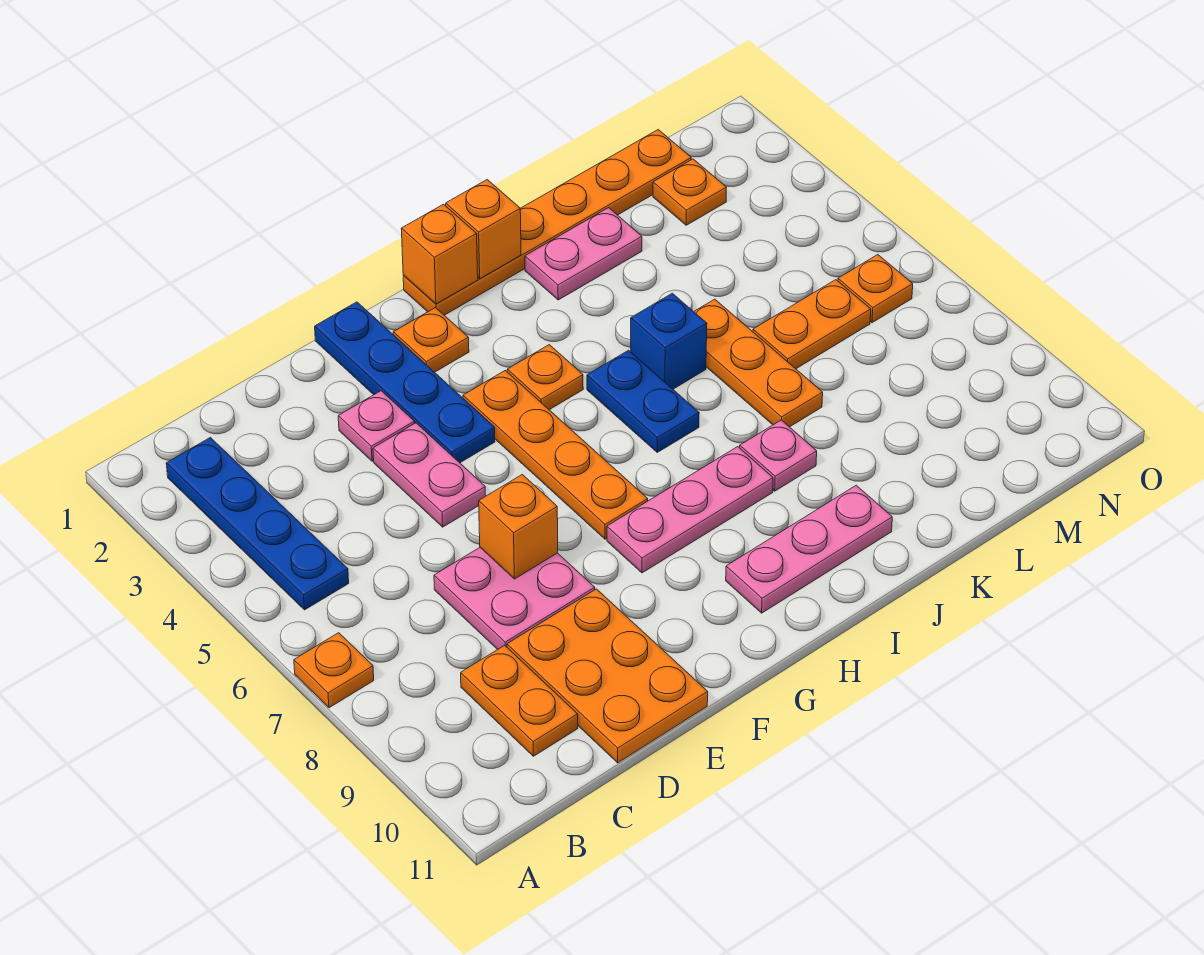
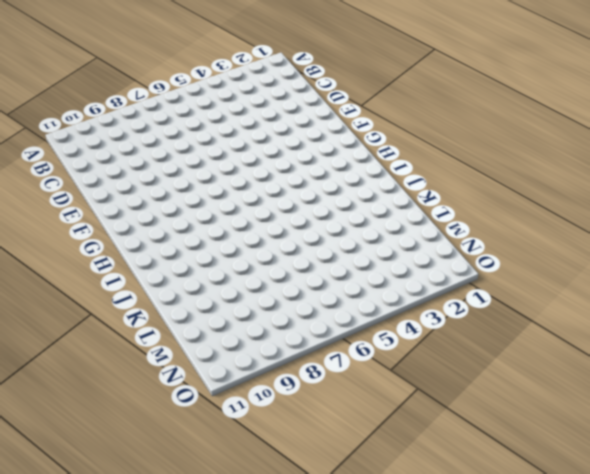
none -> orange plate A7 level 1
none -> blue plate B2:B5 level 1
none -> orange plate C9:C10 level 1

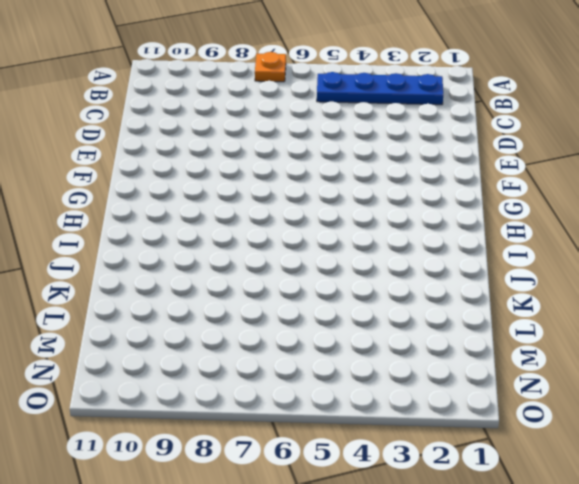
none -> orange plate C9:C10 level 1
none -> pink plate D7:E8 level 1
none -> orange plate D9:E11 level 1

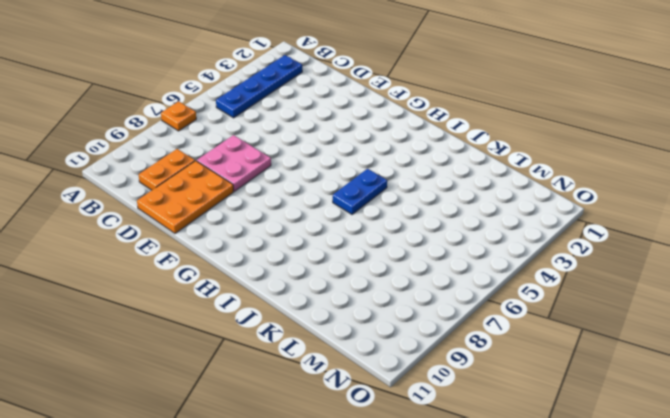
none -> pink plate E3 level 1
none -> pink plate E4:E5 level 1
none -> blue plate F1:F4 level 1

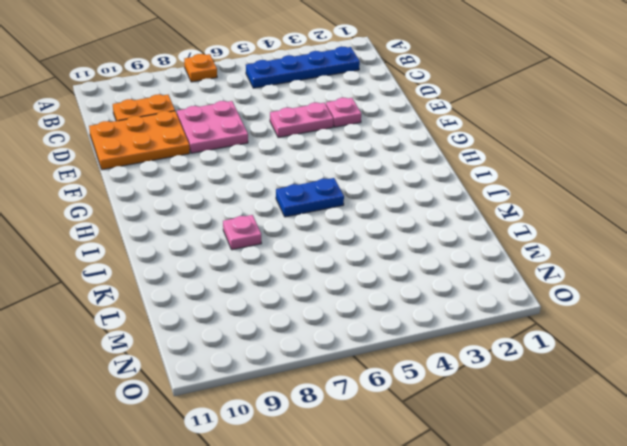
none -> blue plate F1:F4 level 1
none -> orange plate G2 level 1
none -> orange plate G4:G7 level 1

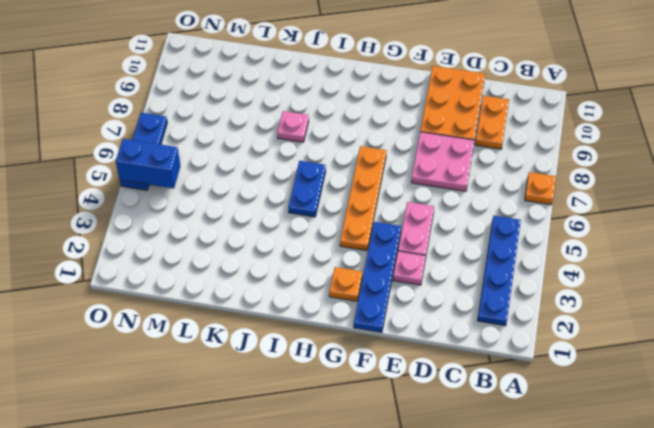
blue brick N5:O5 level 2 -> none
blue plate O5:O7 level 1 -> none
none -> pink plate G8:I8 level 1
none -> orange plate H1:M1 level 1
none -> orange plate H4 level 1

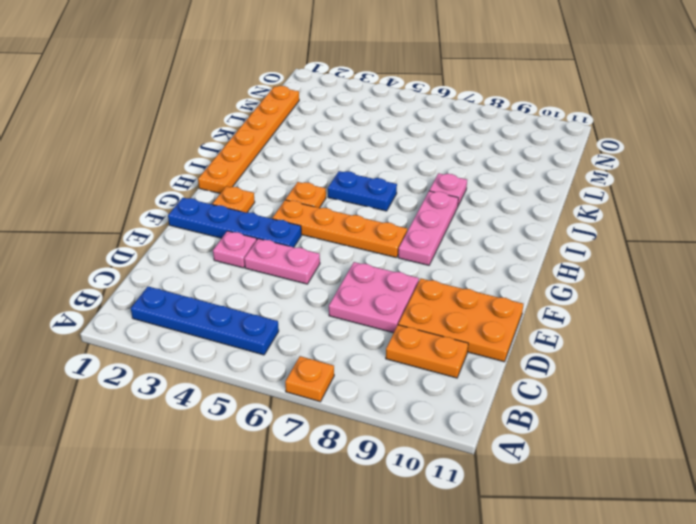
none -> pink plate H10:J10 level 1
none -> pink plate J2:K2 level 1
none -> blue brick J5 level 1

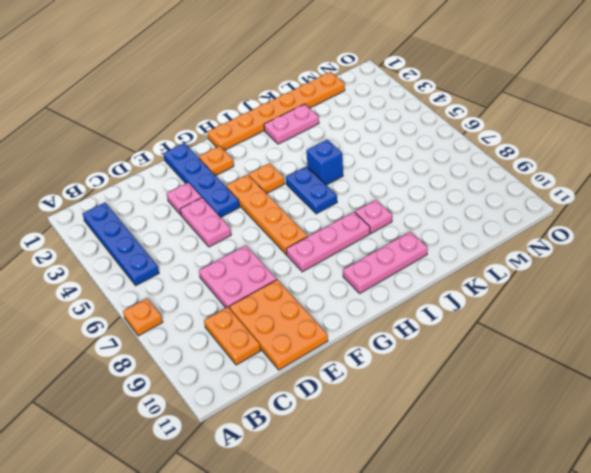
none -> orange plate K5:K7 level 1
none -> orange plate L6:M6 level 1
none -> orange plate M2 level 1

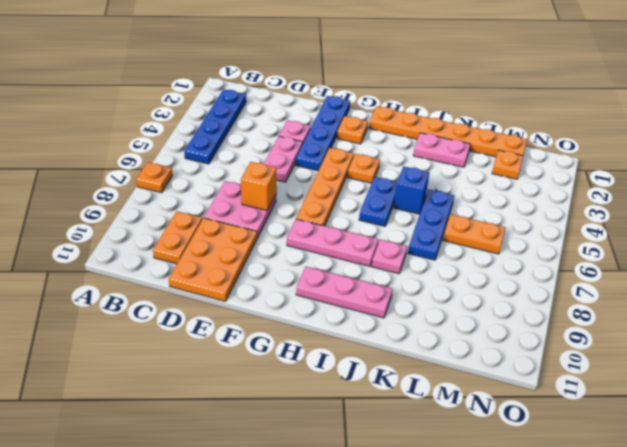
blue plate K5:K7 level 1 -> orange plate K5:K7 level 1
none -> orange plate N6 level 1
none -> orange brick H1 level 2
none -> orange brick I1 level 2

